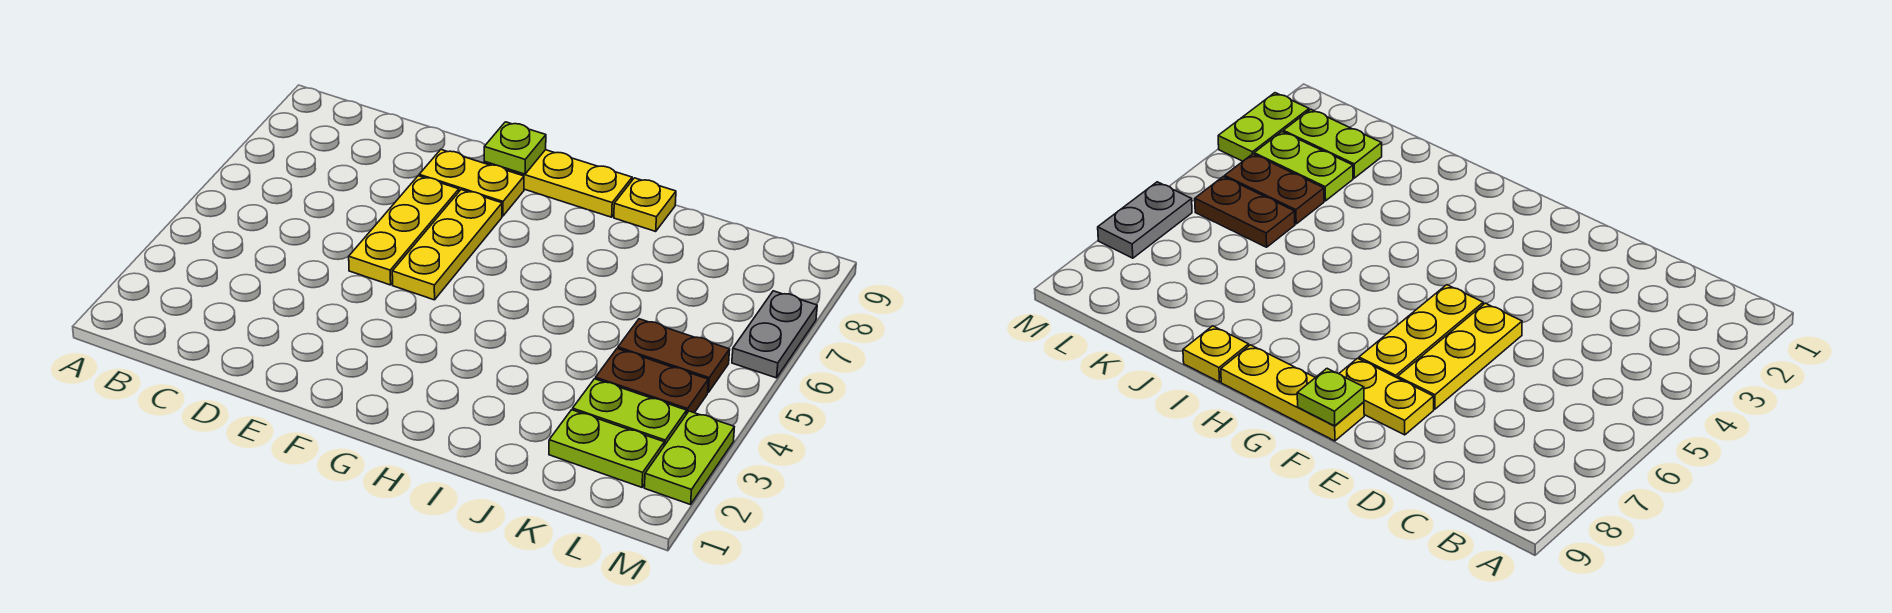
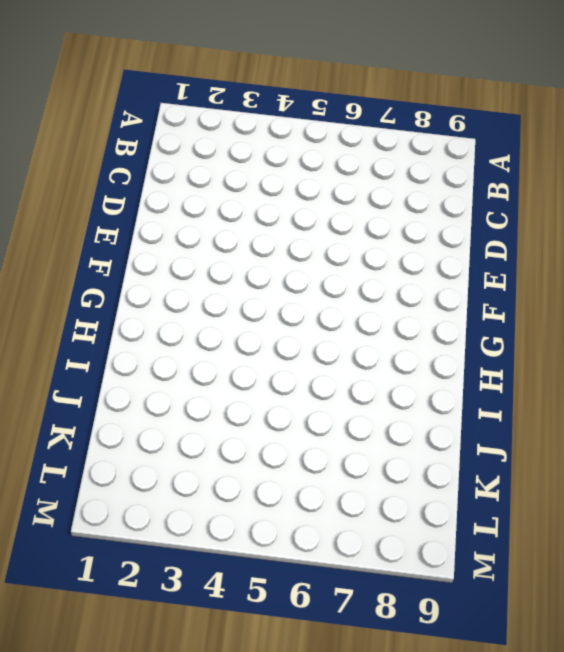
none -> yellow plate E5:E7 level 1
none -> yellow plate E8:F8 level 1
none -> yellow plate F5:F7 level 1

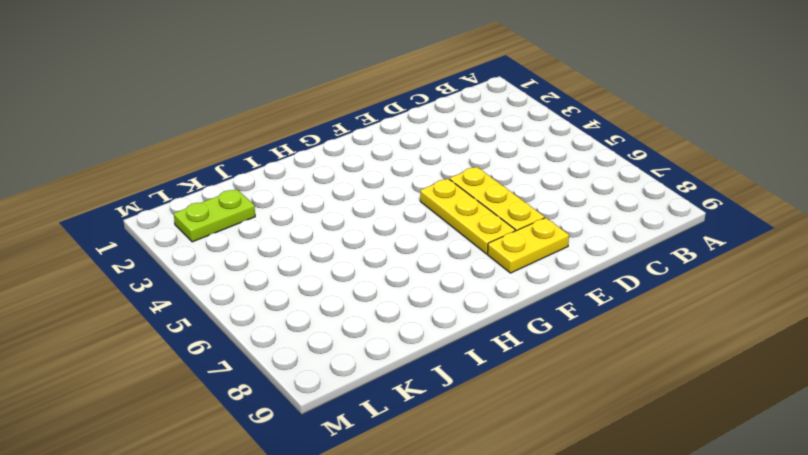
none -> yellow plate F9:H9 level 1
none -> yellow plate I9 level 1
none -> lime plate K3:L3 level 1

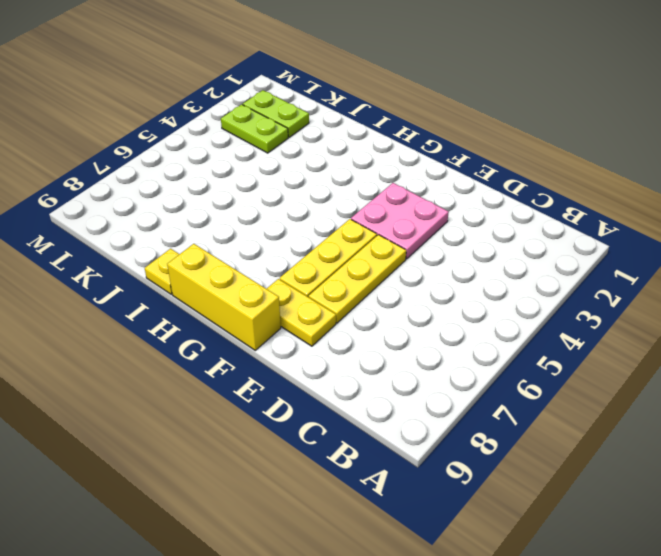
pink plate E3:F4 level 1 -> none
yellow brick F9:H9 level 1 -> yellow plate F9:H9 level 1
none -> brown plate K4:L4 level 1
none -> brown plate K5:L5 level 1
none -> lime plate M2:M3 level 1

